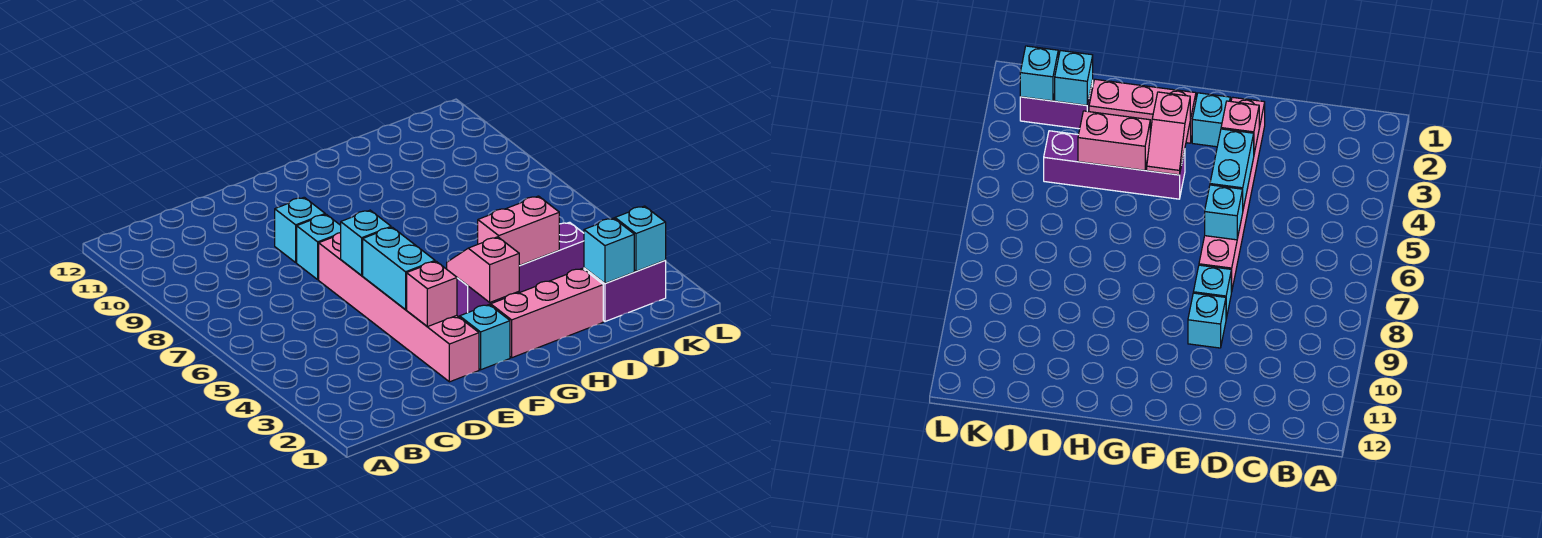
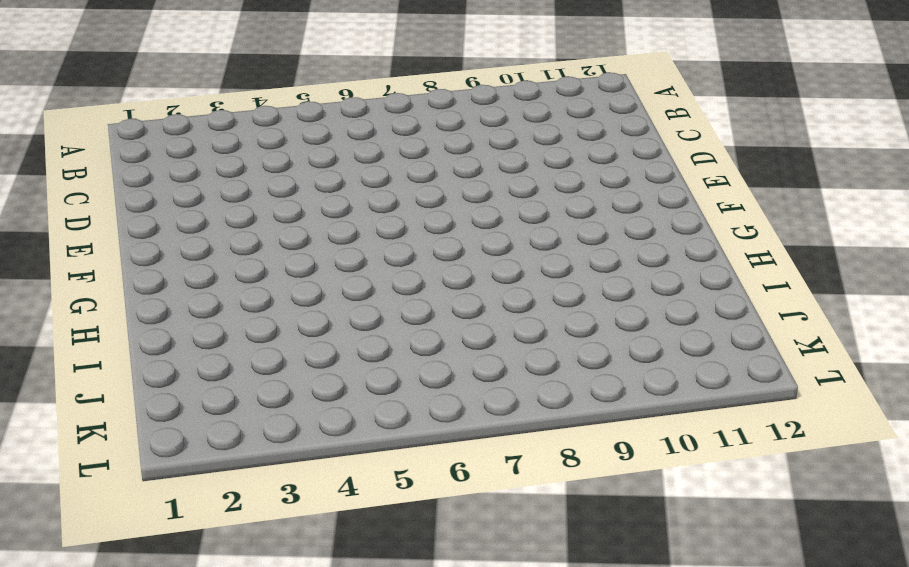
none -> pink brick E2:E7 level 1
none -> cyan brick E8 level 1
none -> cyan brick E9 level 1

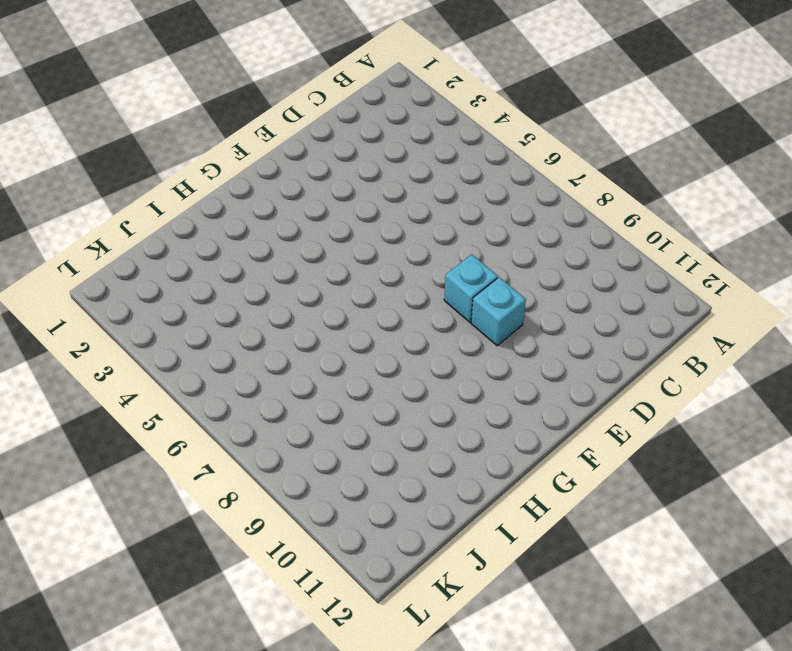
none -> pink brick E2:E7 level 1
none -> cyan brick F2 level 1
none -> pink brick G2:I2 level 1

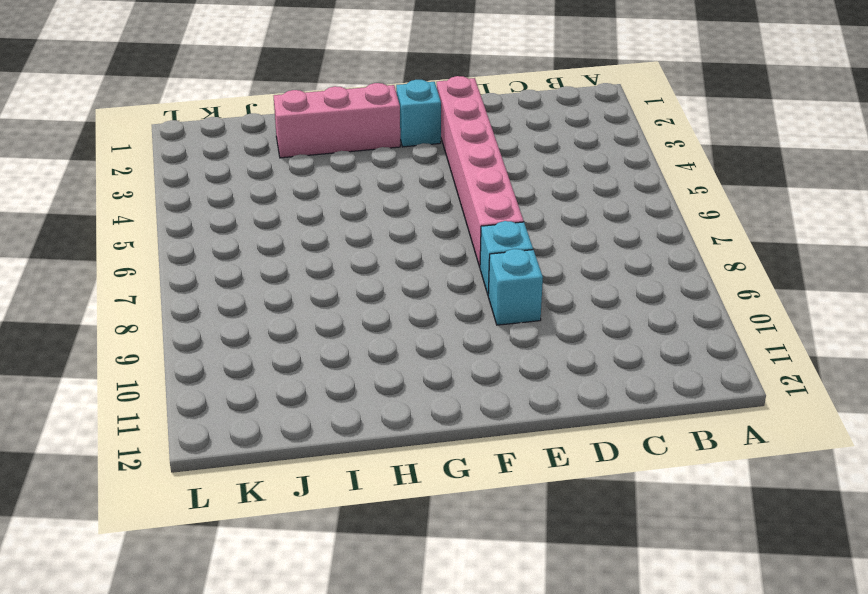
none -> purple brick G4:J4 level 1
none -> purple brick J2:K2 level 1
none -> pink brick E3 level 2

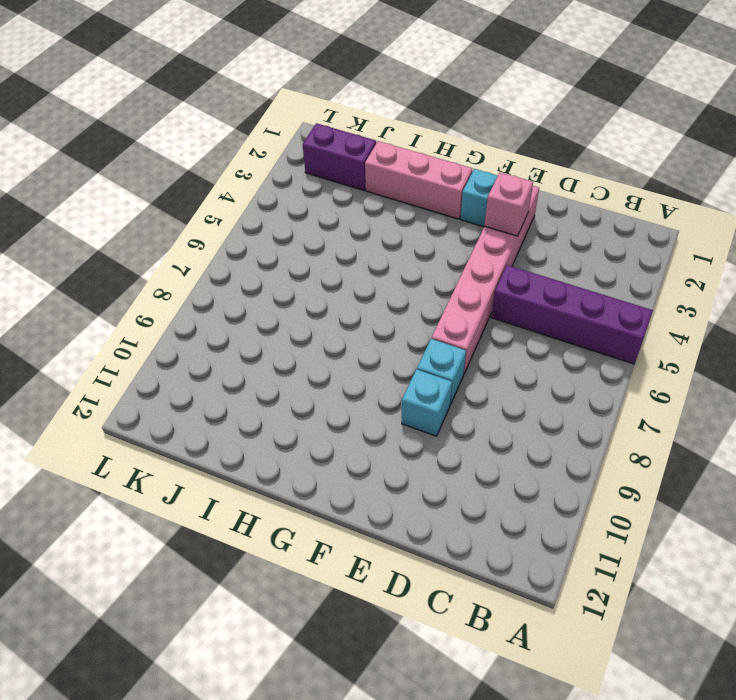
purple brick A5:D5 level 1 -> purple brick G4:J4 level 1
none -> cyan brick E4:E5 level 2
none -> cyan brick E6 level 2
none -> pink slope G3:G4 level 2 top 3

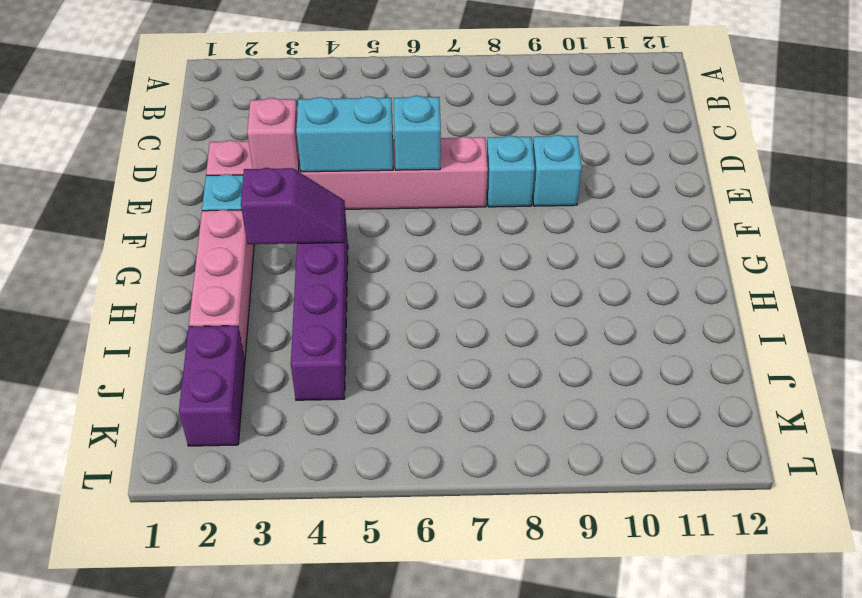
purple slope G3:G4 level 2 top 3 -> pink slope G3:G4 level 2 top 3
none -> pink brick H4:I4 level 2
none -> cyan brick J2 level 2
none -> cyan brick K2 level 2

